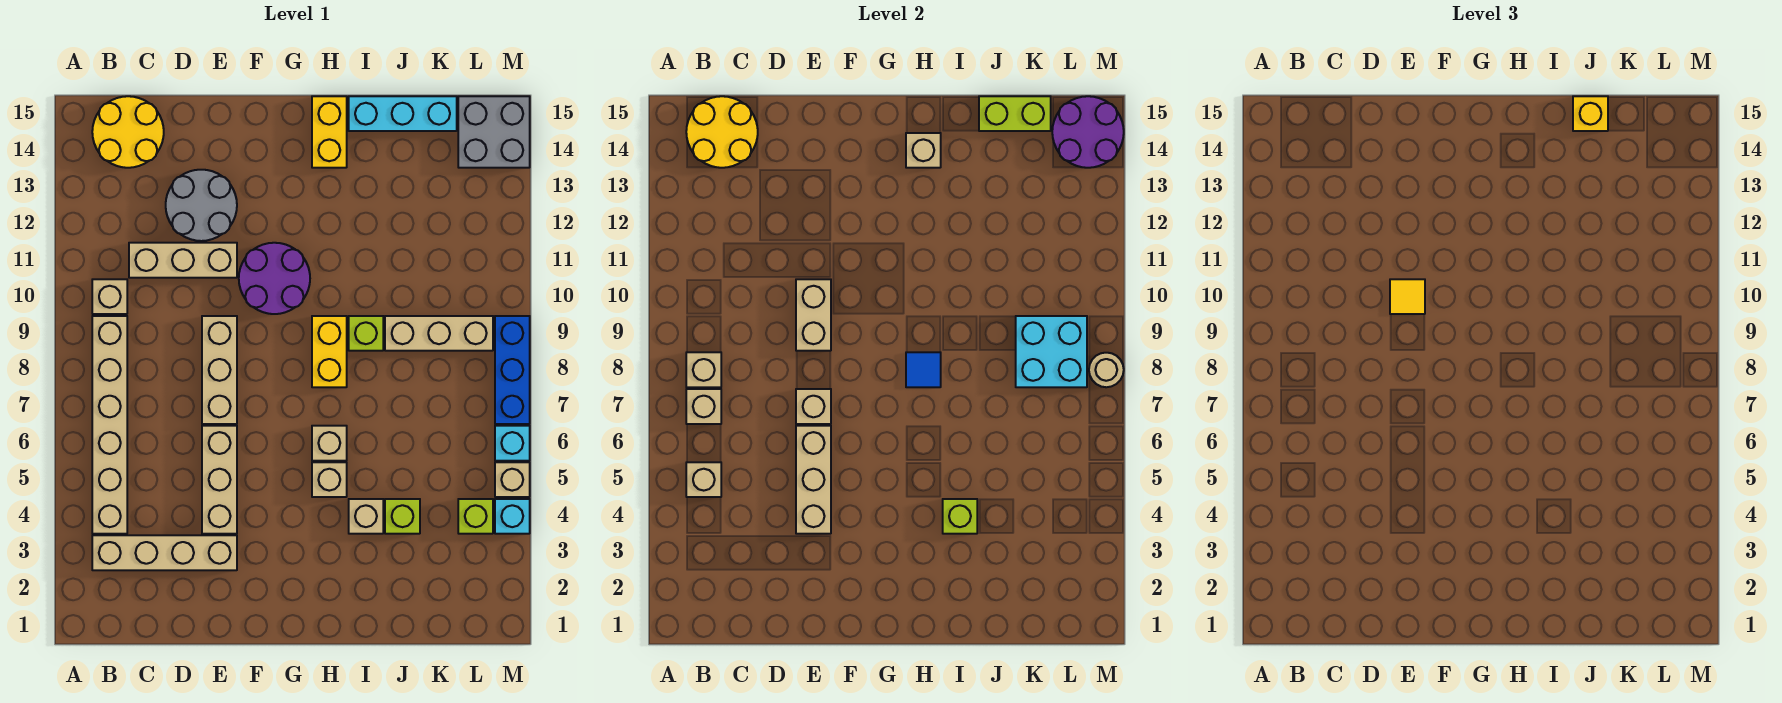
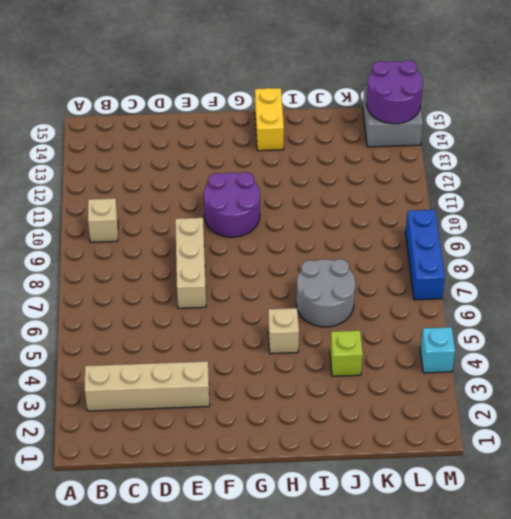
grey round brick I6:J7 level 1 -> grey round brick D12:E13 level 1
none -> tan brick B4:B9 level 1
none -> yellow round brick B14:C15 level 1
none -> tan brick C11:E11 level 1
none -> tan brick E4:E6 level 1

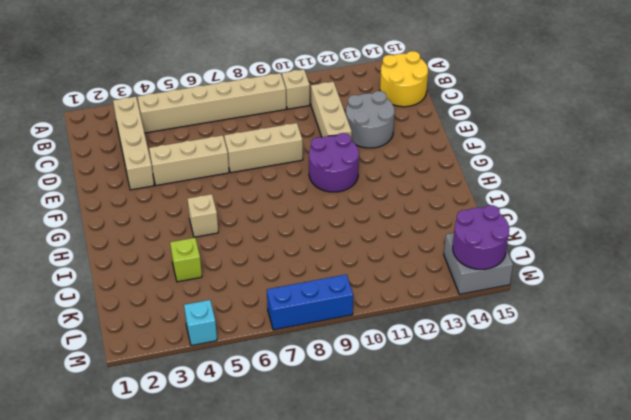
none -> tan brick H6 level 1
none -> yellow brick H8:H9 level 1
none -> yellow brick H14:H15 level 1
none -> tan brick I4 level 1

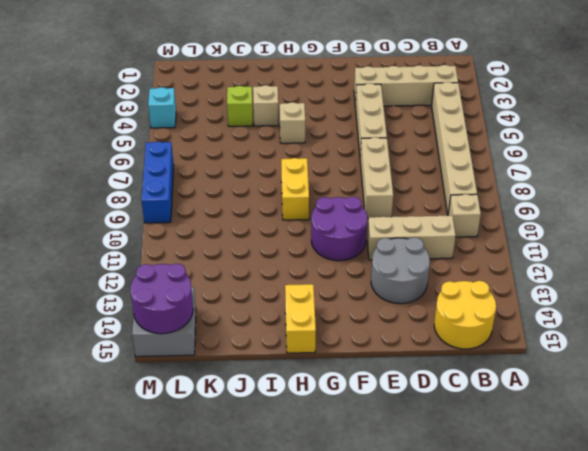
none -> tan brick H6 level 1
none -> lime brick I9 level 1
none -> cyan brick I15:K15 level 1
none -> tan brick J9:L9 level 1

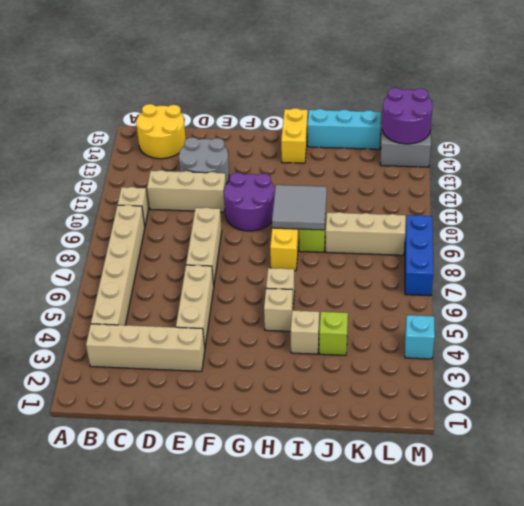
grey tile H9:I10 level 2 -> none
none -> lime brick L4 level 1
none -> tan brick M5 level 1
none -> cyan brick M6 level 1
none -> tan brick B5 level 2

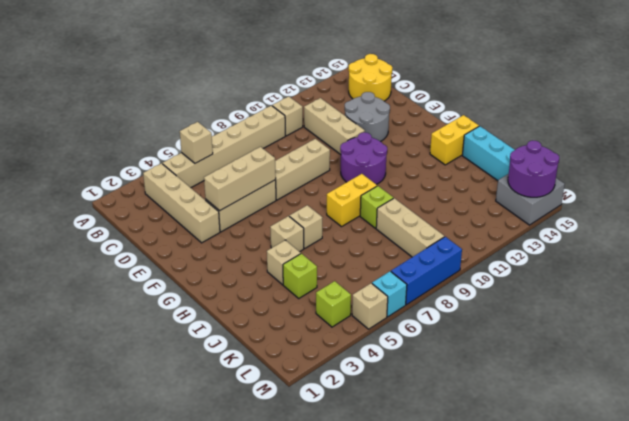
none -> cyan brick M4 level 1
none -> tan brick B7 level 2
none -> tan brick B8 level 2
none -> yellow round brick B14:C15 level 2

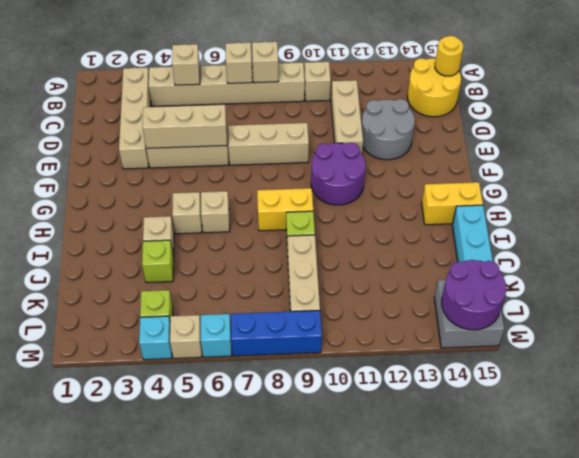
yellow round brick B15 level 2 -> yellow round brick B14:C15 level 2
none -> tan brick E7 level 2
none -> tan brick E9:E10 level 2
none -> blue tile H8 level 2
none -> tan brick H14 level 2

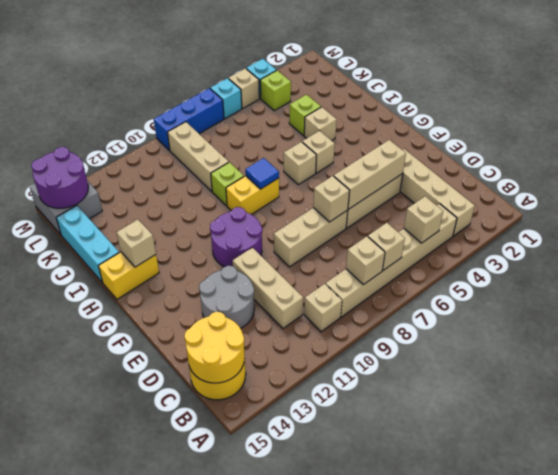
none -> tan brick E9:E10 level 2
none -> lime brick I4 level 2
none -> lime brick J15:K15 level 2
none -> cyan brick K8:L9 level 2

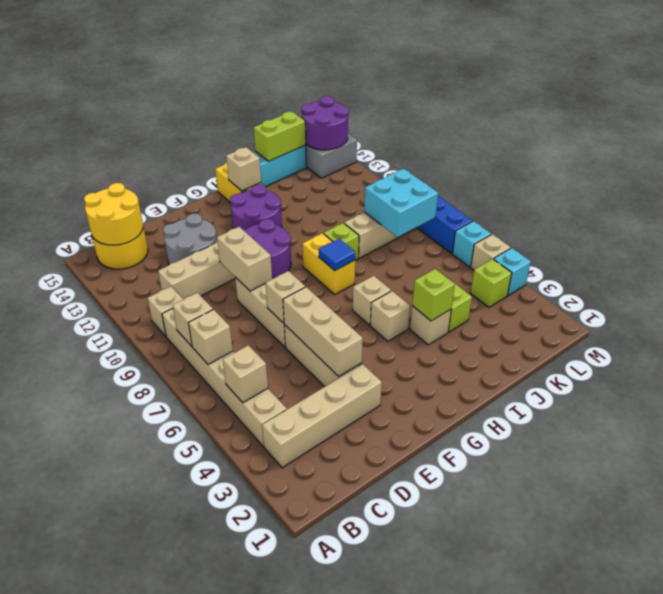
purple round brick G12:H13 level 1 -> none
none -> tan round brick M8 level 2
none -> yellow tile E10 level 3
none -> yellow brick J15 level 3

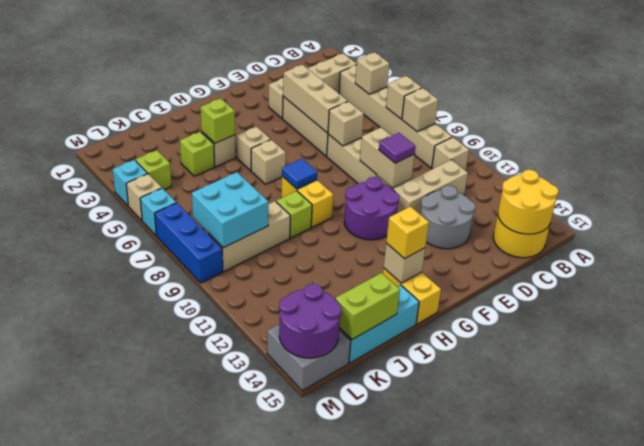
purple tile E10 level 3 -> yellow tile E10 level 3
yellow brick H14 level 3 -> yellow brick J15 level 3
none -> tan round brick M8 level 2

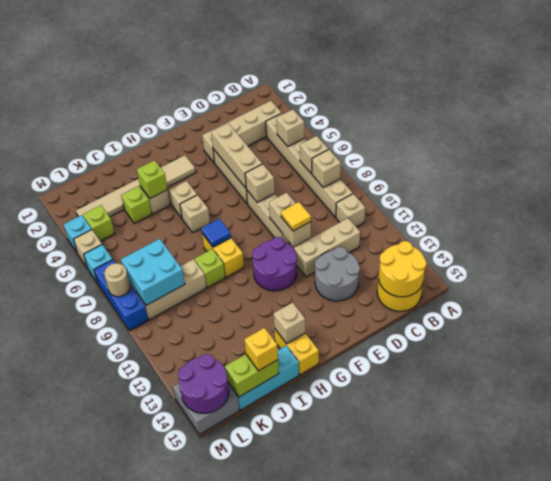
tan tile G3:L3 level 1 -> none

